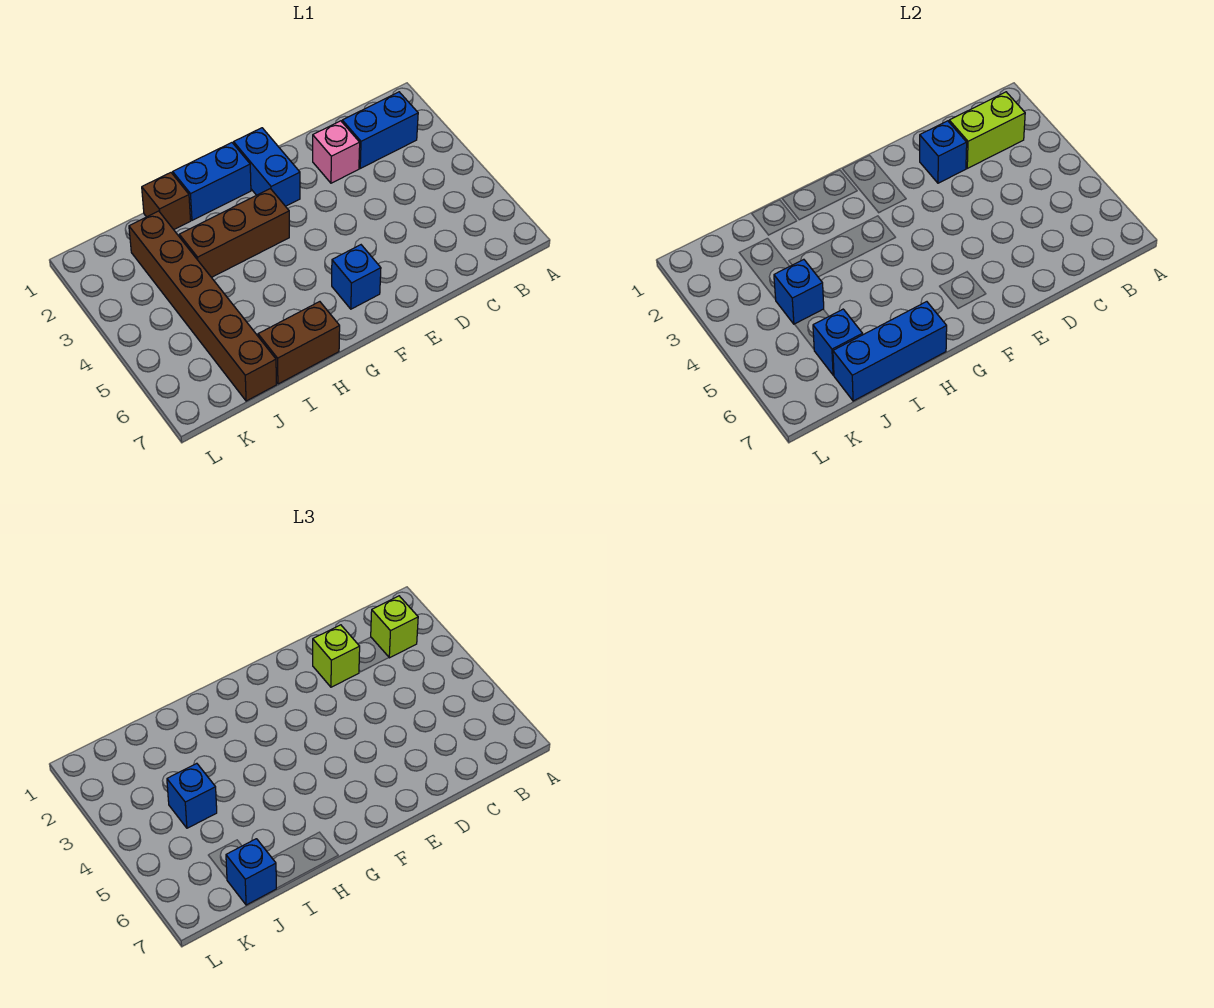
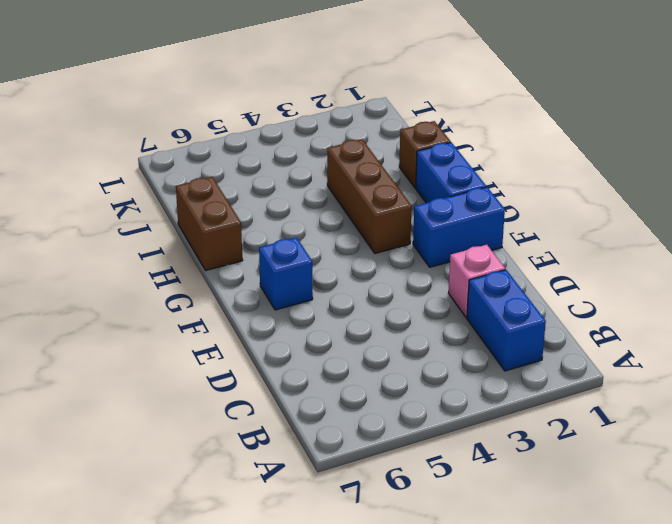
none -> brown brick J2:J7 level 1
none -> lime brick B2:C2 level 2
none -> blue brick D2 level 2

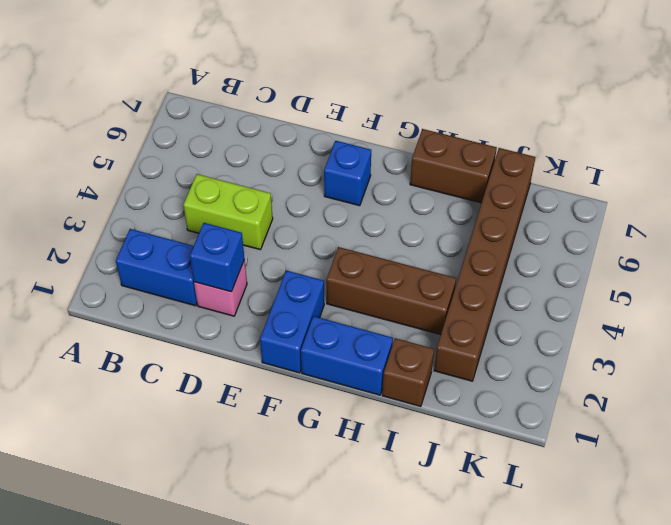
lime brick C4:D4 level 1 -> lime brick B2:C2 level 2
none -> blue brick H7:J7 level 2
none -> blue brick J4 level 2
none -> blue brick J6 level 2

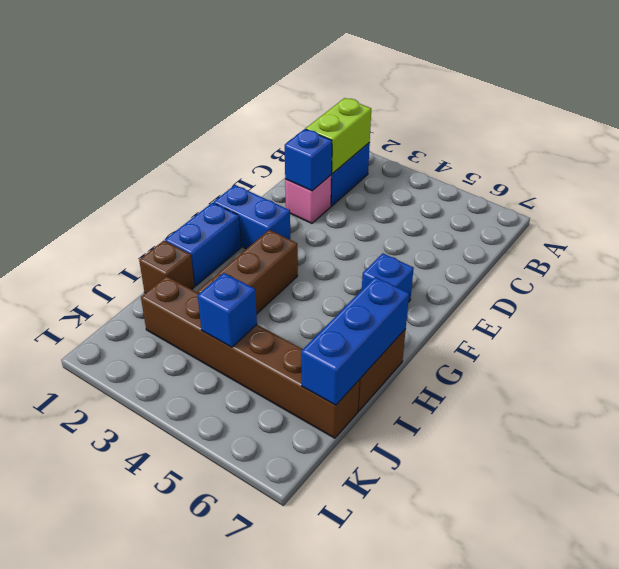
none -> blue brick J6 level 2
none -> lime brick B2 level 3
none -> lime brick D2 level 3

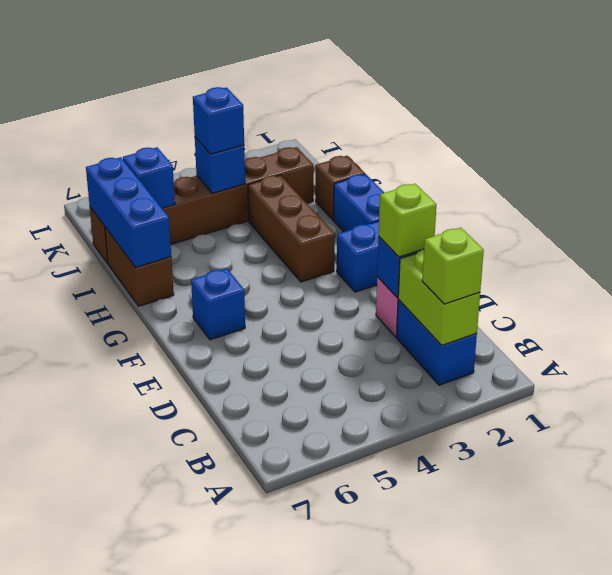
none -> blue brick J7 level 3

